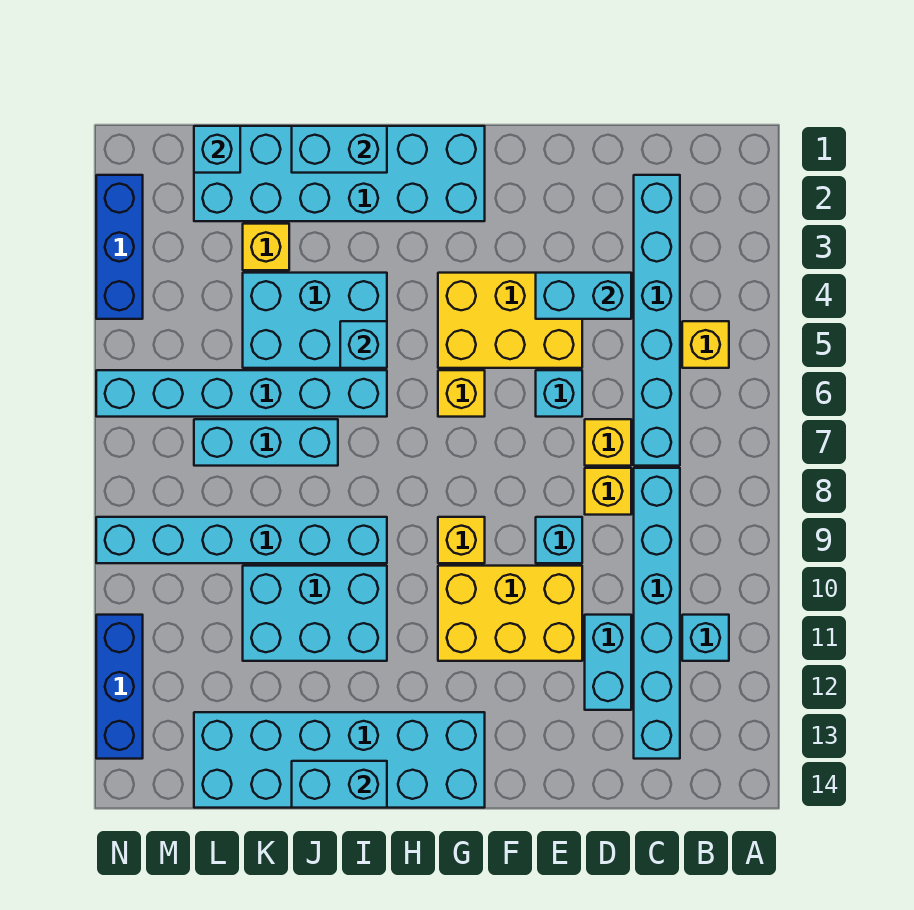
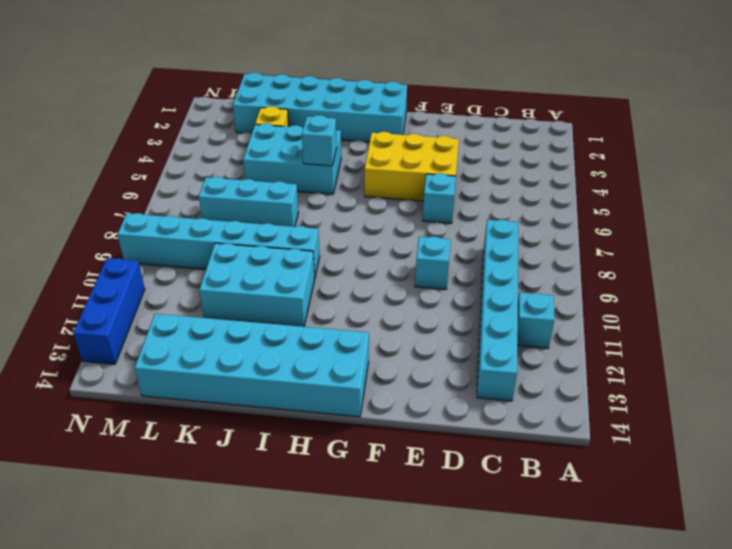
none -> yellow brick B5 level 1
none -> cyan brick C2:C7 level 1
none -> yellow brick D7 level 1

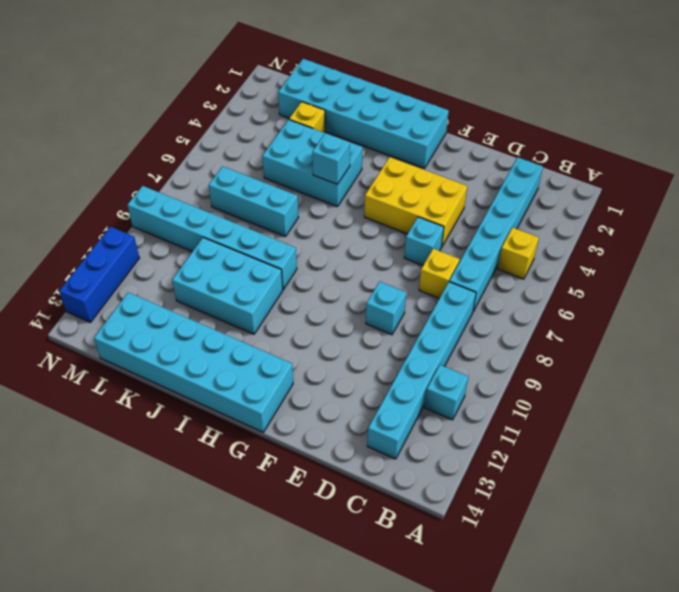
none -> yellow brick D8 level 1
none -> cyan brick D11:D12 level 1
none -> yellow brick E10:G11 level 1

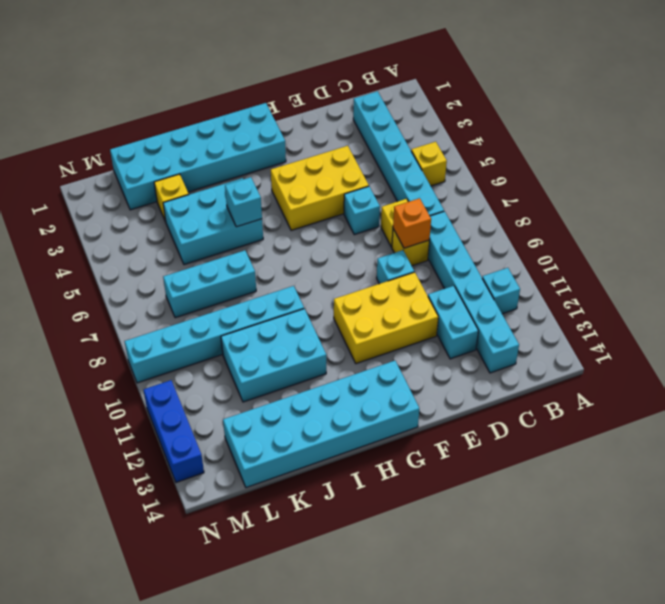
orange brick D8 level 2 -> none
none -> yellow brick G6 level 1
none -> yellow brick G9 level 1
none -> cyan brick I6:N6 level 1

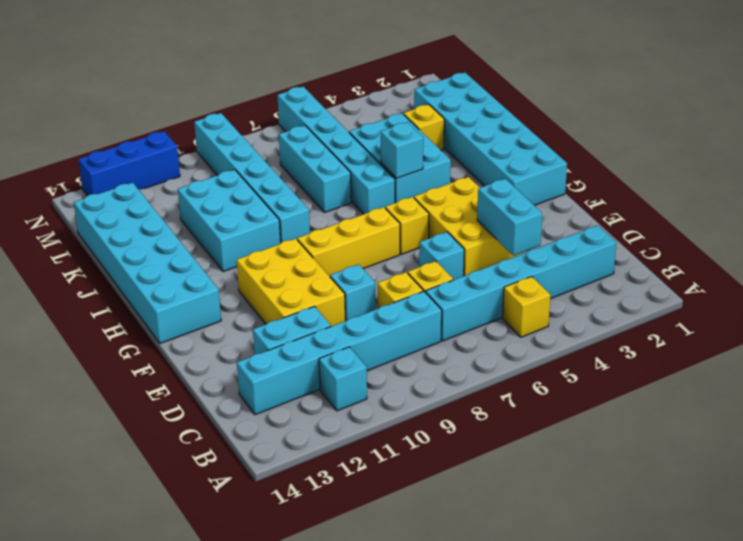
yellow brick G7:G9 level 1 -> yellow brick G9 level 1
none -> blue brick N2:N4 level 1
none -> cyan brick I1:J1 level 2
none -> cyan brick I14:J14 level 2

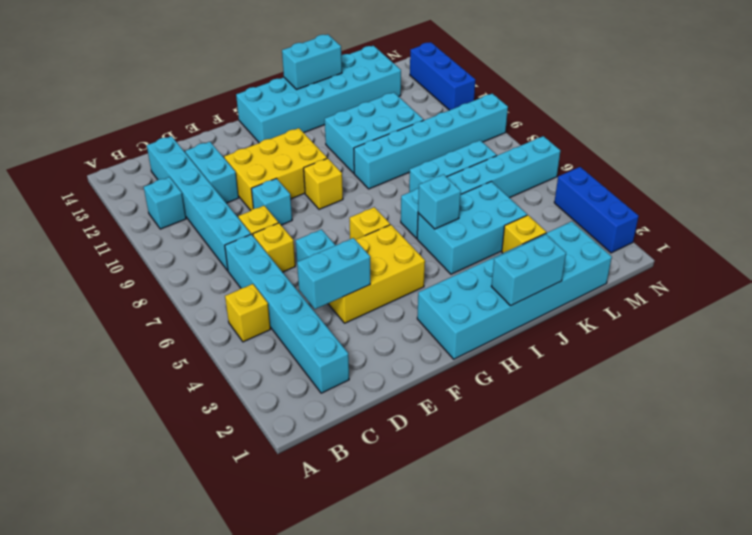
none -> cyan brick L1 level 2

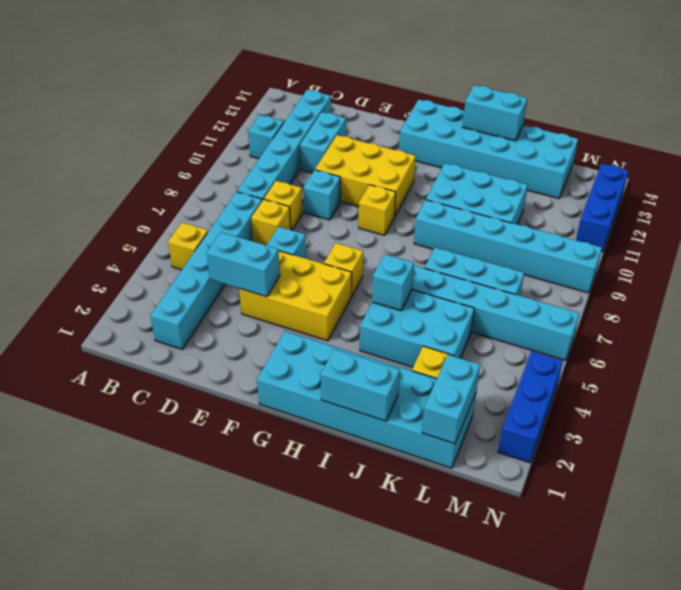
cyan brick L1:L2 level 2 -> cyan brick L1 level 2

